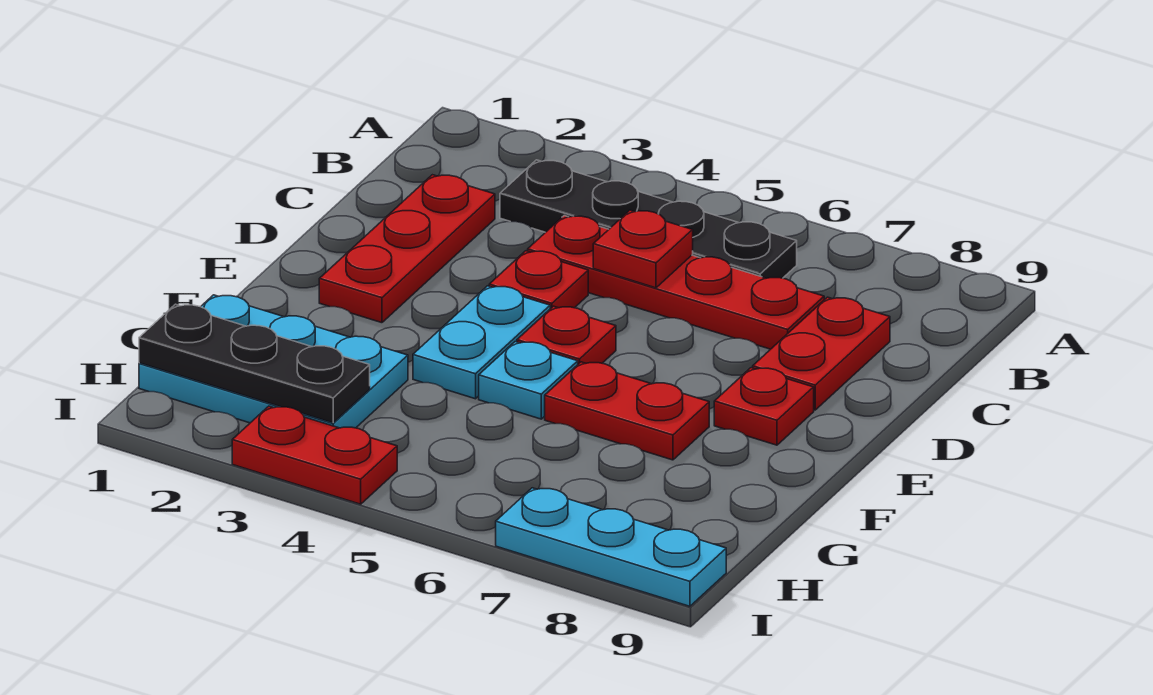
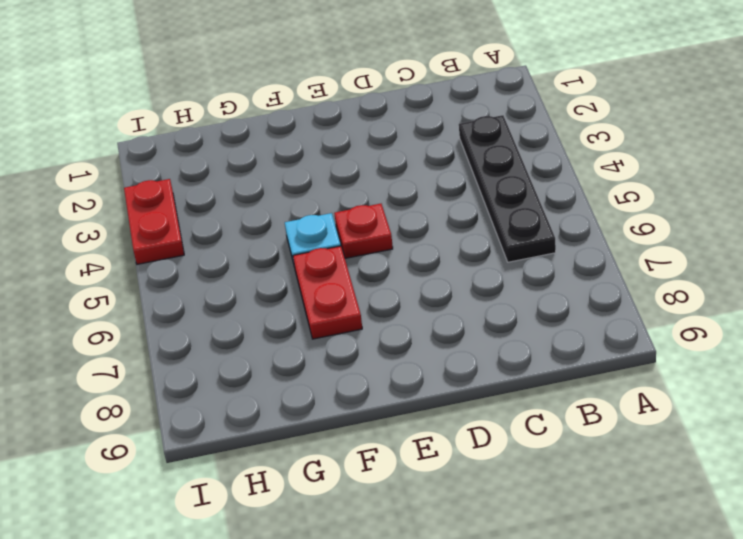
none -> red plate C2:E2 level 1
none -> red plate C4:C7 level 1
none -> red plate C8:D8 level 1

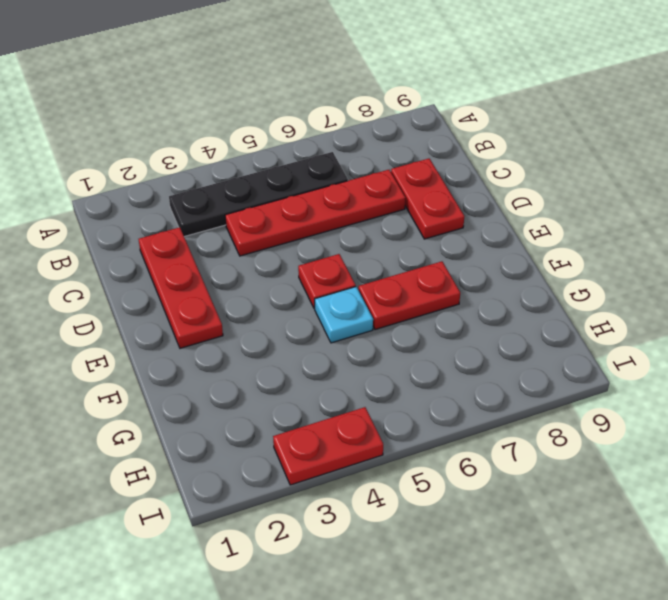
none -> red plate D4 level 1
none -> cyan plate E4:F4 level 1
none -> red plate E8 level 1

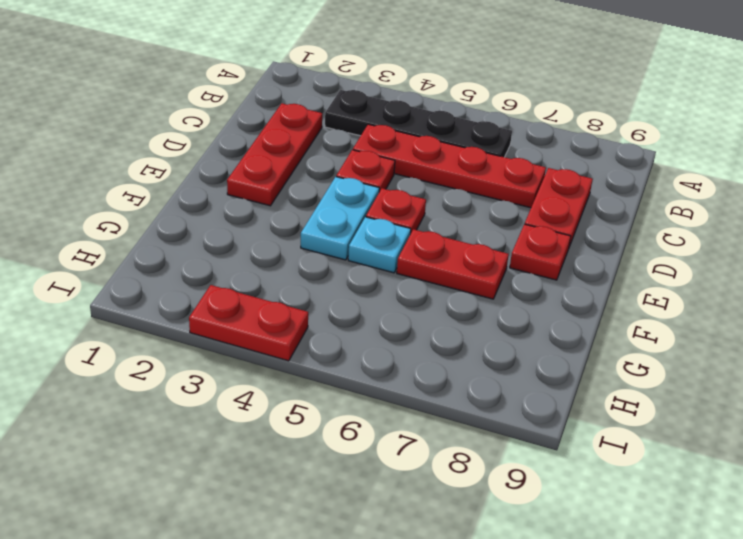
none -> cyan plate G1:H3 level 1
none -> cyan plate I7:I9 level 1
none -> red plate C5 level 2

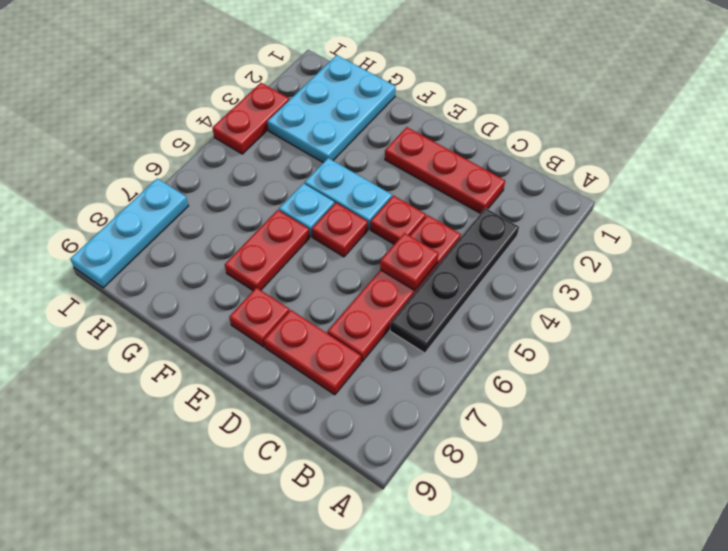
none -> black plate H1:H3 level 2

